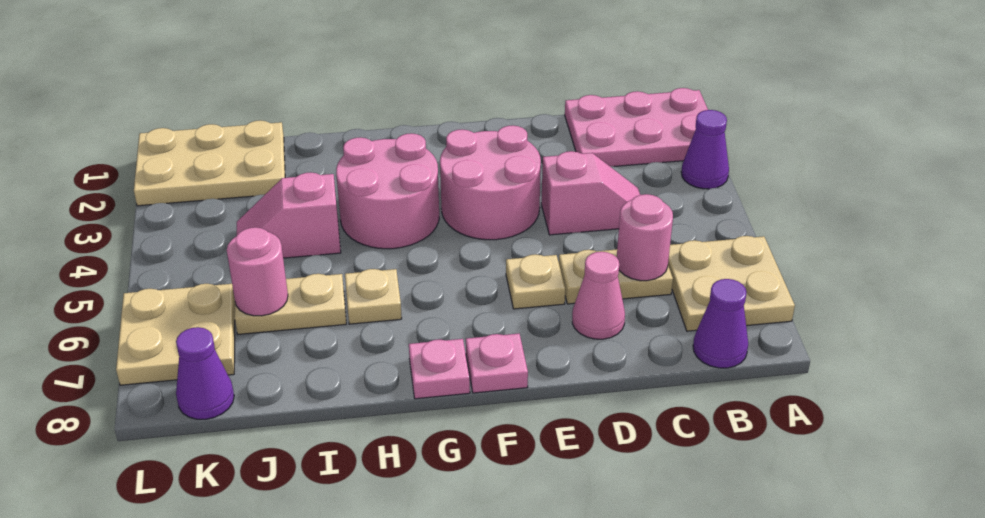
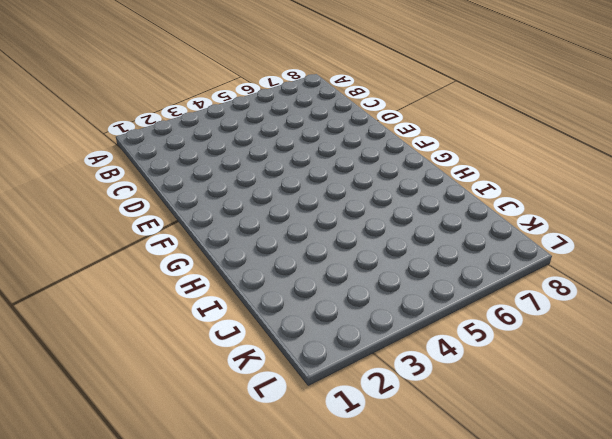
none -> pink plate A1:C2 level 1
none -> purple cone A3 level 1
none -> tan plate A6:B7 level 1

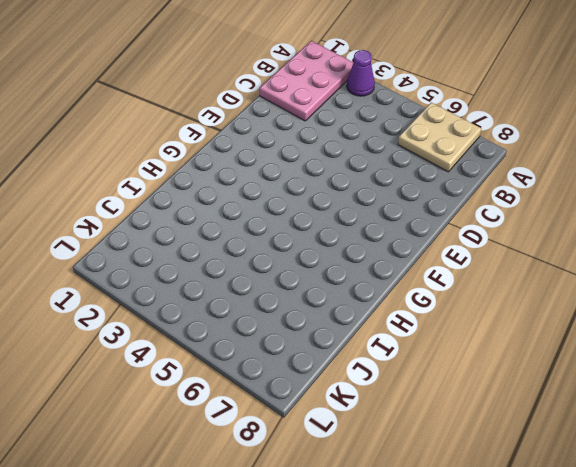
none -> purple cone B8 level 1
none -> pink slope C4:D4 level 1 top D
none -> tan plate C6:D6 level 1

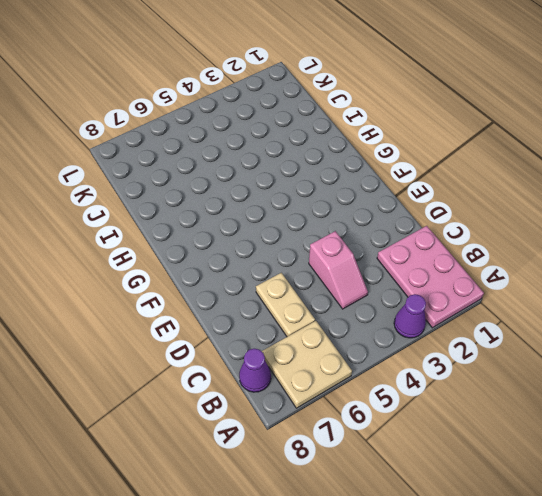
none -> pink cone D7 level 1
none -> pink round brick E3:F4 level 1
none -> tan plate E6 level 1

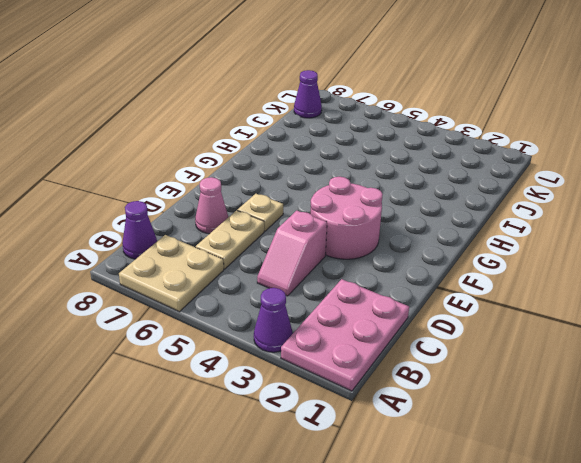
none -> pink plate F8 level 1
none -> pink round brick G3:H4 level 1
none -> pink plate G8 level 1

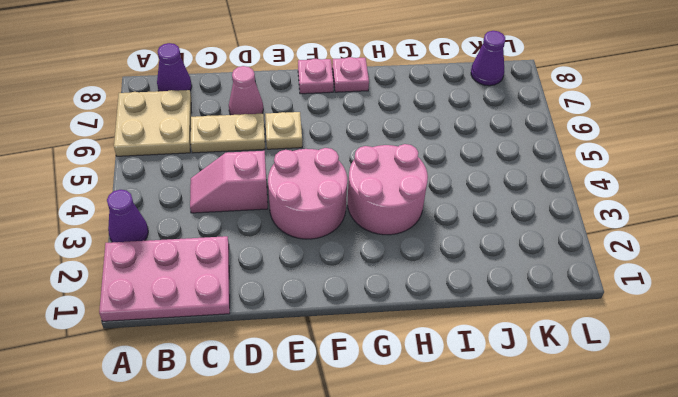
none -> tan plate H6 level 1
none -> pink slope I4:J4 level 1 top I
none -> tan plate I6:J6 level 1

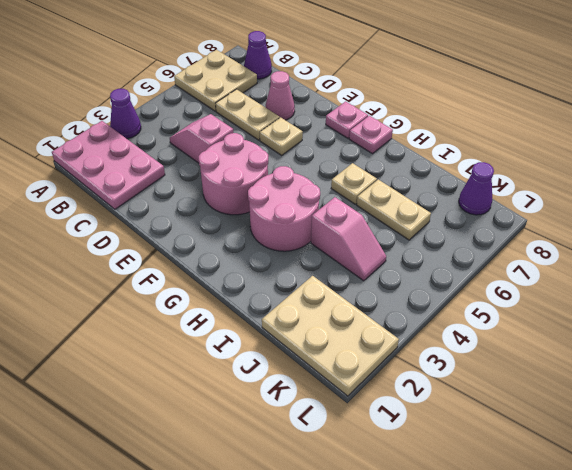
none -> tan plate K6:L7 level 1
none -> pink round brick C6 level 2
none -> pink round brick J6 level 2

